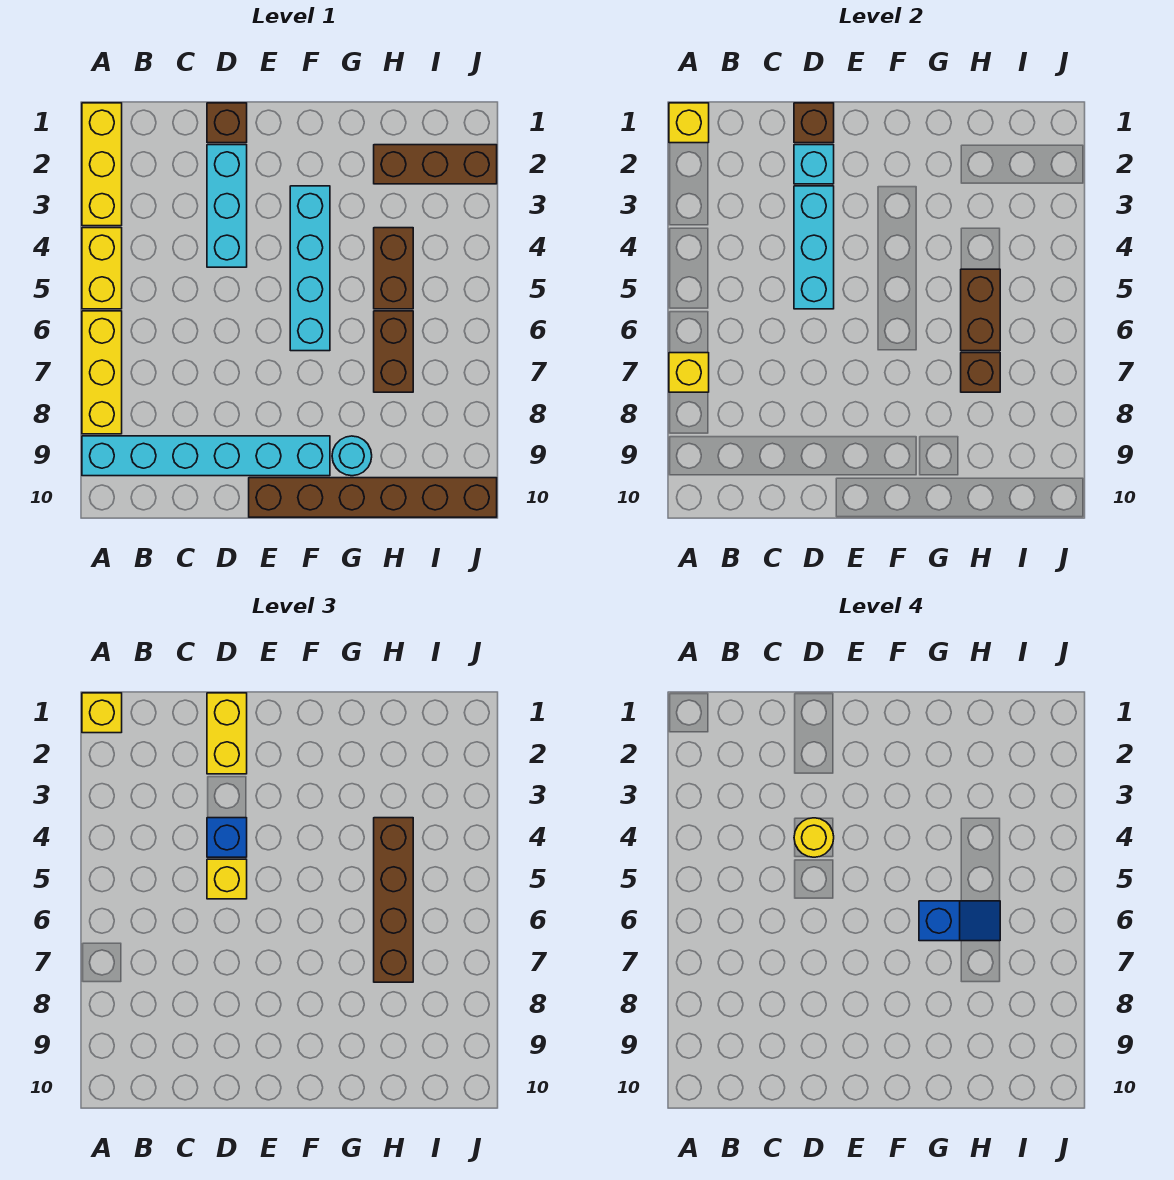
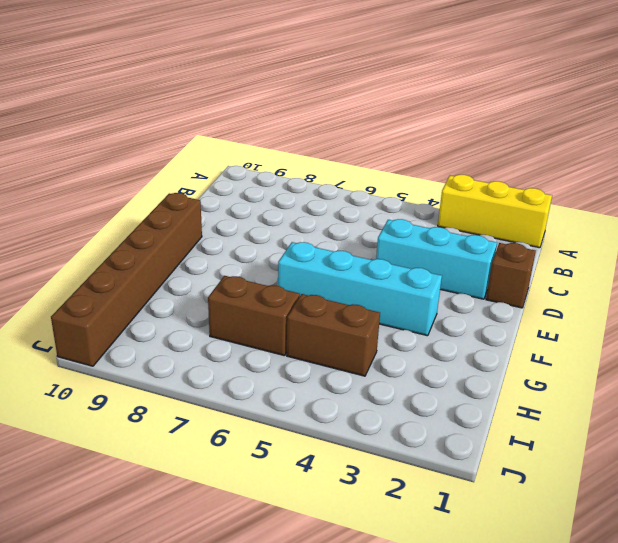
none -> yellow brick A4:A5 level 1
none -> yellow brick A6:A8 level 1
none -> cyan brick A9:F9 level 1

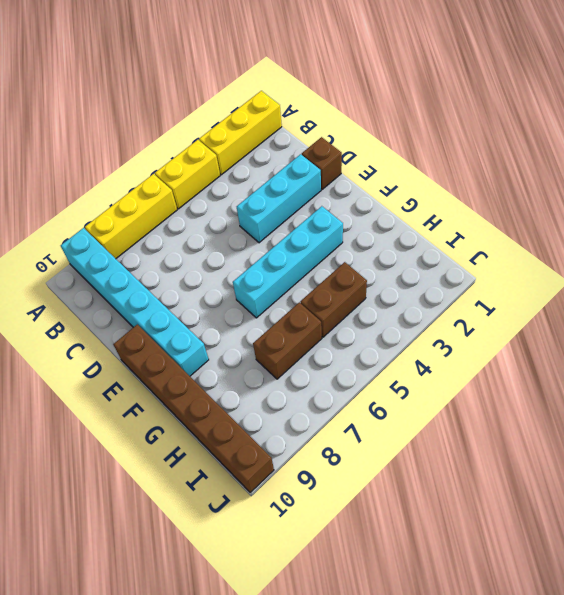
none -> cyan round brick G9 level 1
none -> brown brick H2:J2 level 1
none -> yellow brick A1 level 2

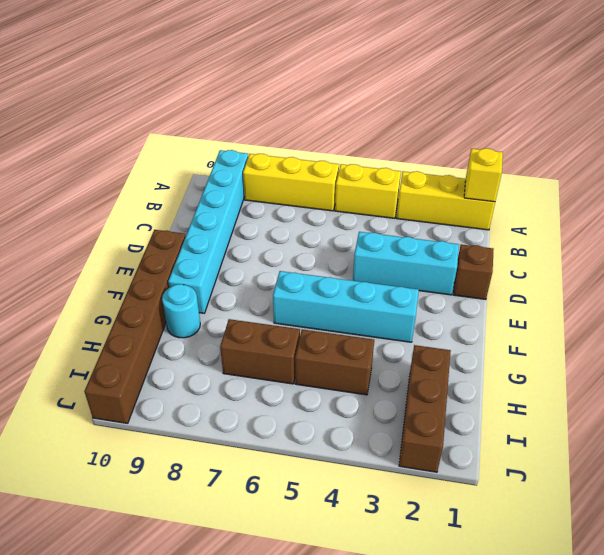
none -> yellow brick A7 level 2
none -> brown brick D1 level 2
none -> cyan brick D2 level 2

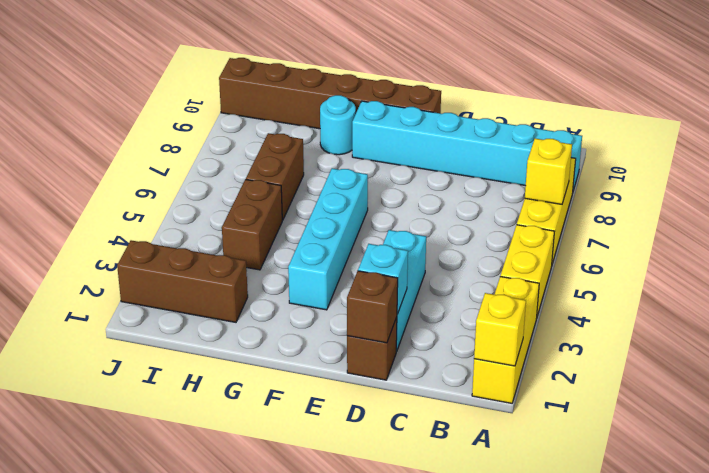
none -> cyan brick D3:D5 level 2
none -> brown brick H5:H6 level 2
none -> brown brick H7 level 2

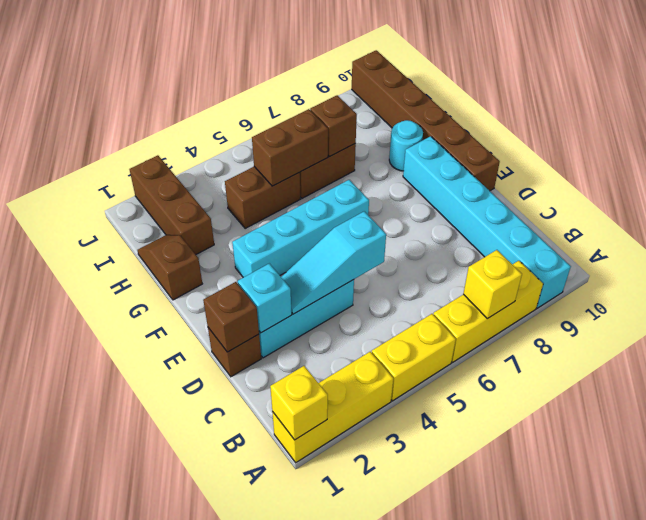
cyan slope D3:D5 level 2 top 5 -> cyan brick D3:D5 level 2
brown slope G1:H1 level 1 top G -> none
none -> yellow brick A1 level 3
none -> yellow brick D1:D2 level 3
none -> blue brick D4 level 3

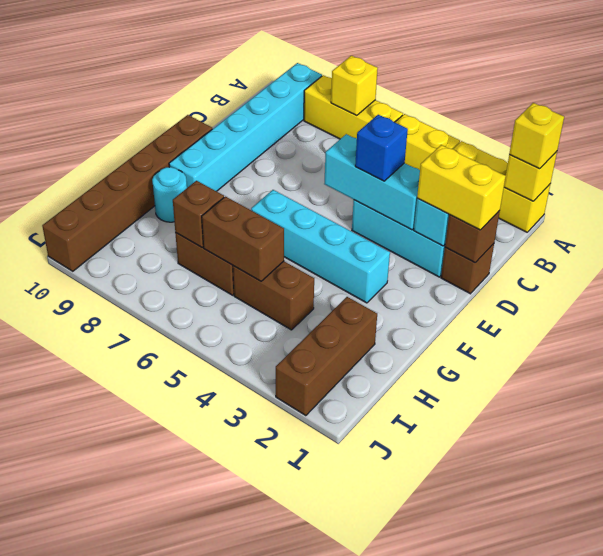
none -> yellow brick D5 level 3
none -> brown brick H4:H7 level 3
none -> yellow round brick D4 level 4

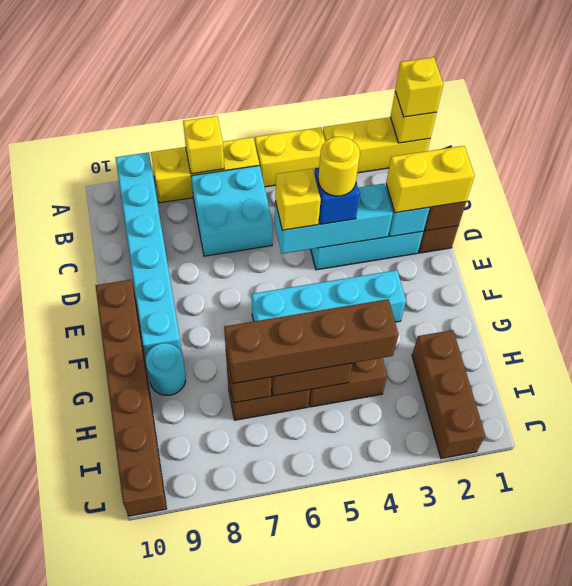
cyan brick B6:C7 level 1 -> none
none -> blue slope G6:H6 level 4 top G

